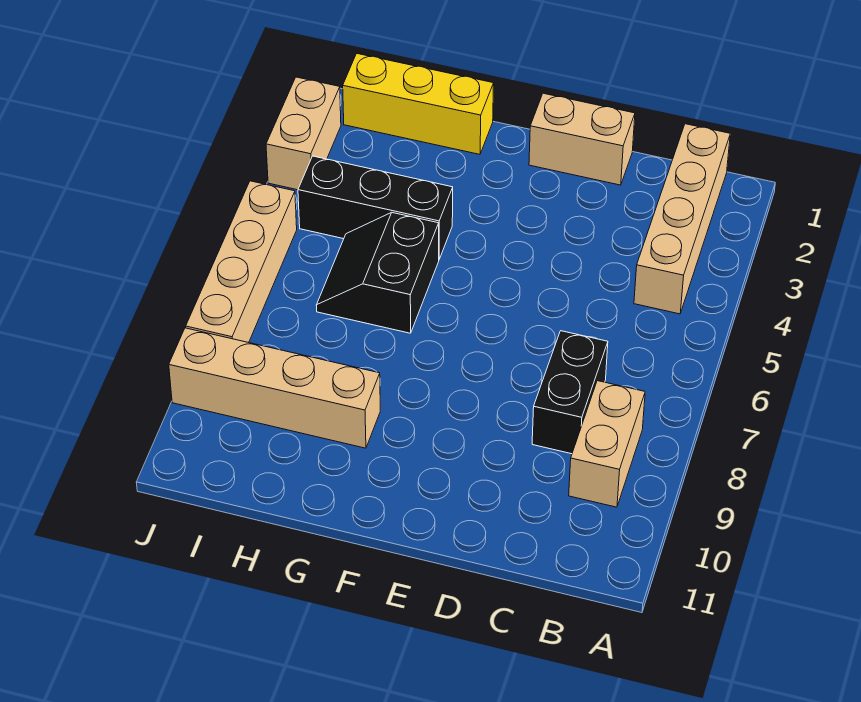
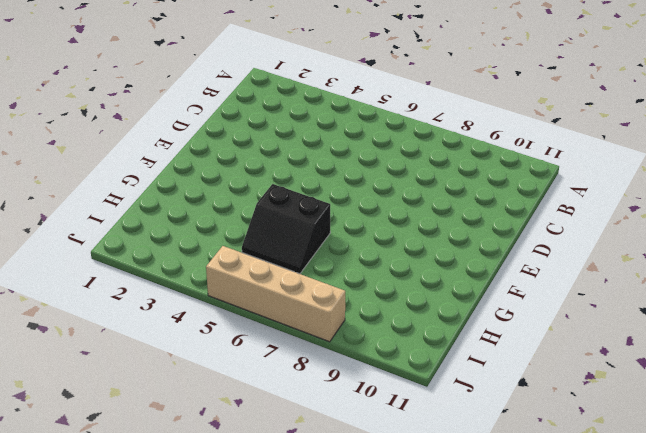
none -> tan brick B1:B4 level 1
none -> tan brick B8:B9 level 1

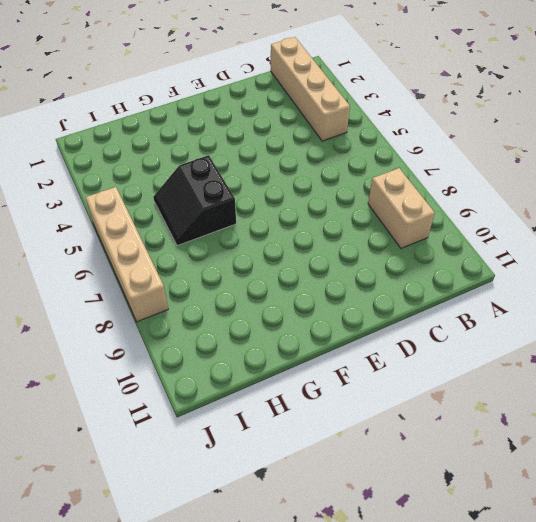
none -> black brick C7:C8 level 1
none -> tan brick D1:E1 level 1

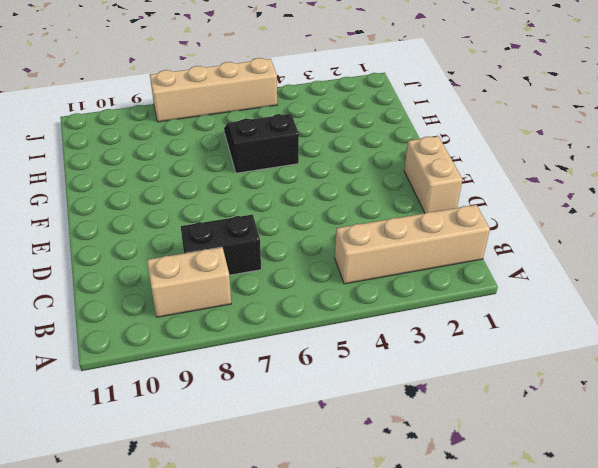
none -> yellow brick G1:I1 level 1
none -> black brick G4:I4 level 1

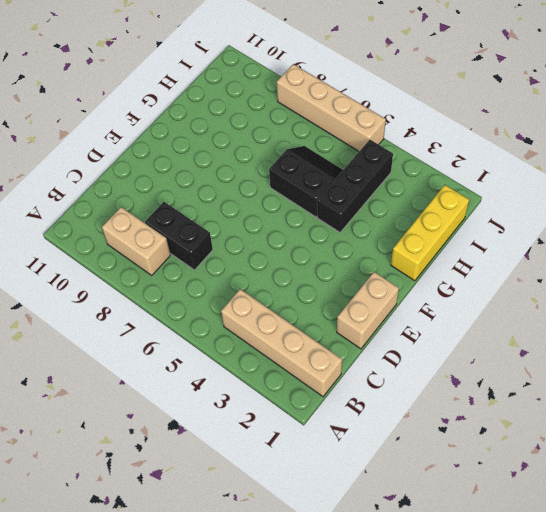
none -> tan brick G9:J9 level 1
none -> tan brick J2:J3 level 1

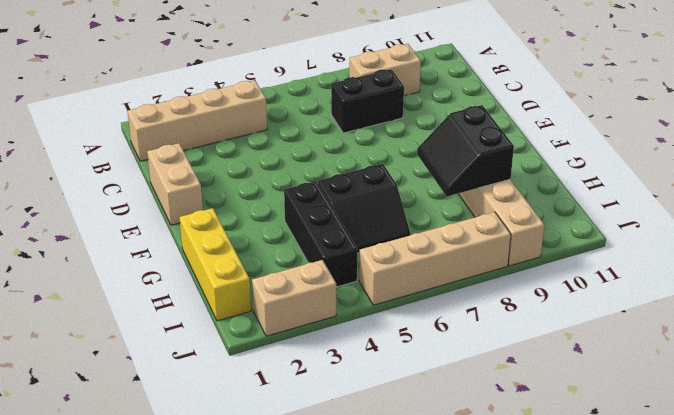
black slope G8:H9 level 2 top 9 -> none

